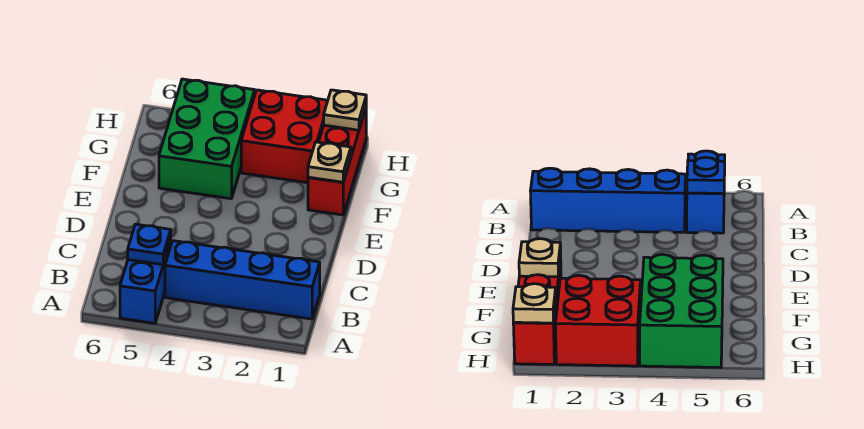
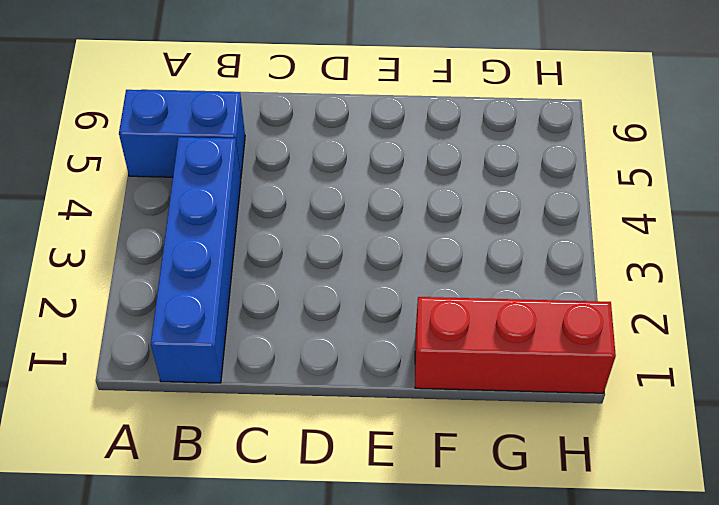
none -> green brick F4:H5 level 1
none -> red brick G2:H3 level 1

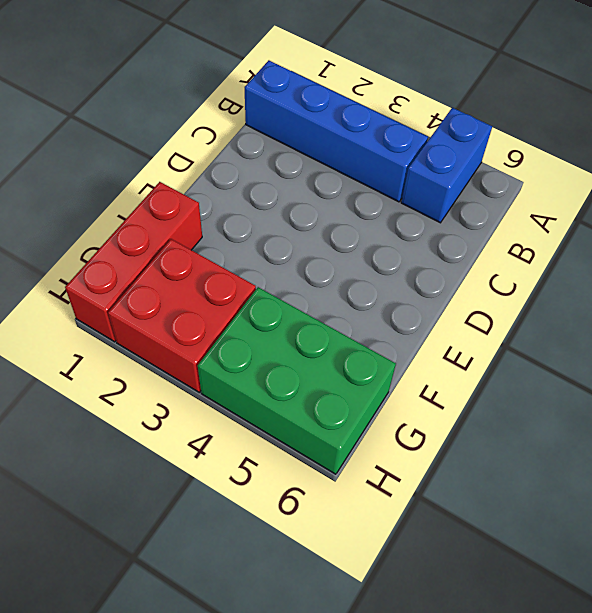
green brick G4:H6 level 1 -> green brick F4:H5 level 1
none -> blue plate B5 level 2
none -> tan plate F1 level 2

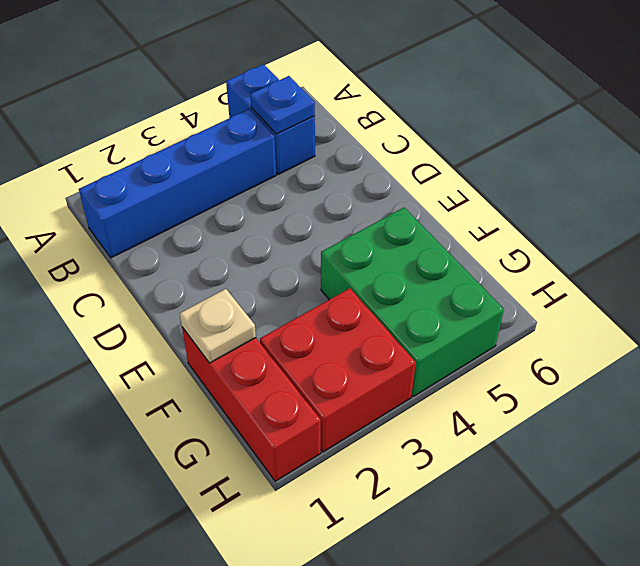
none -> tan plate H1 level 2

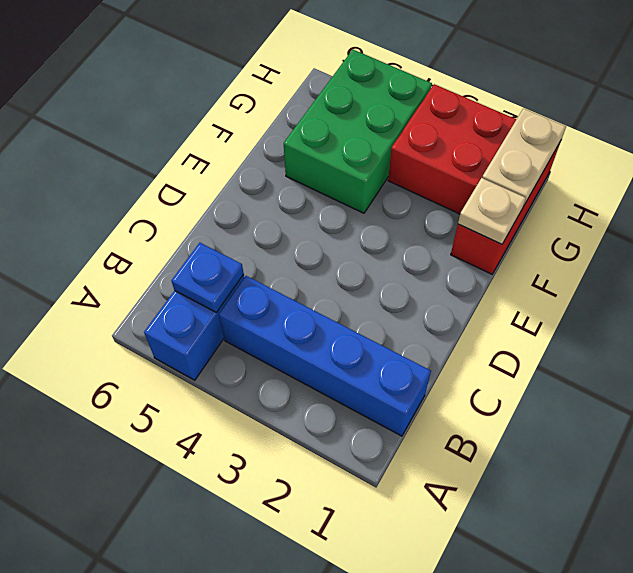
tan plate G1:H1 level 2 -> tan plate H1 level 2

